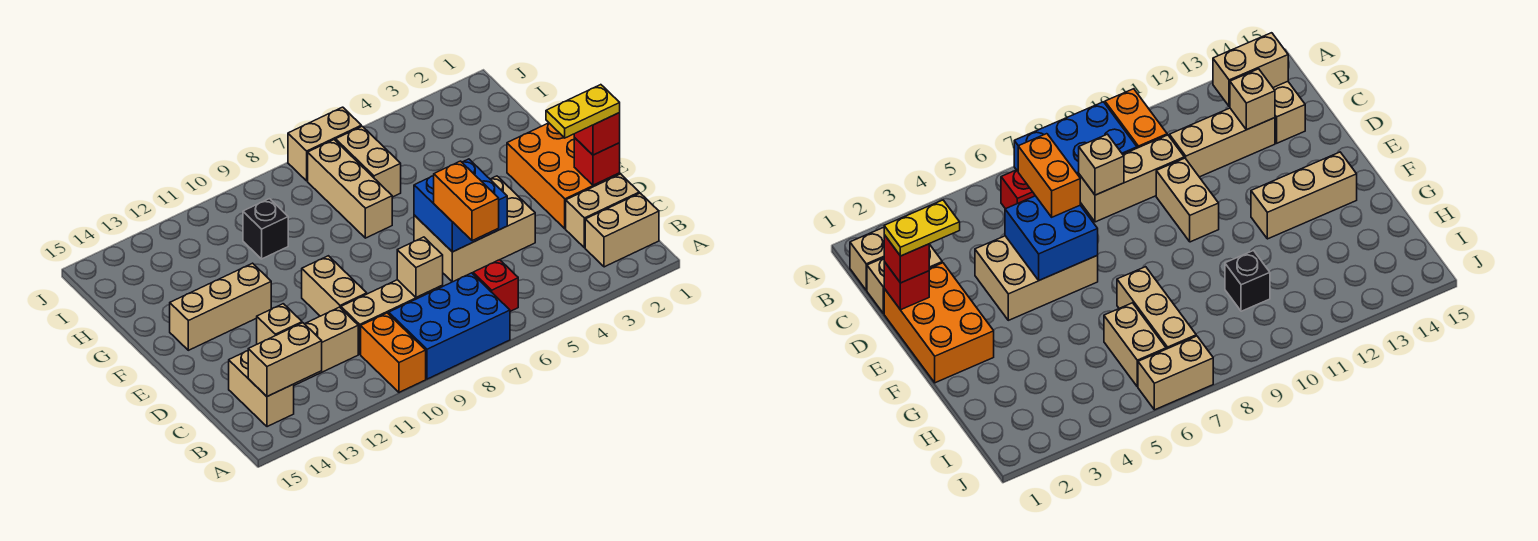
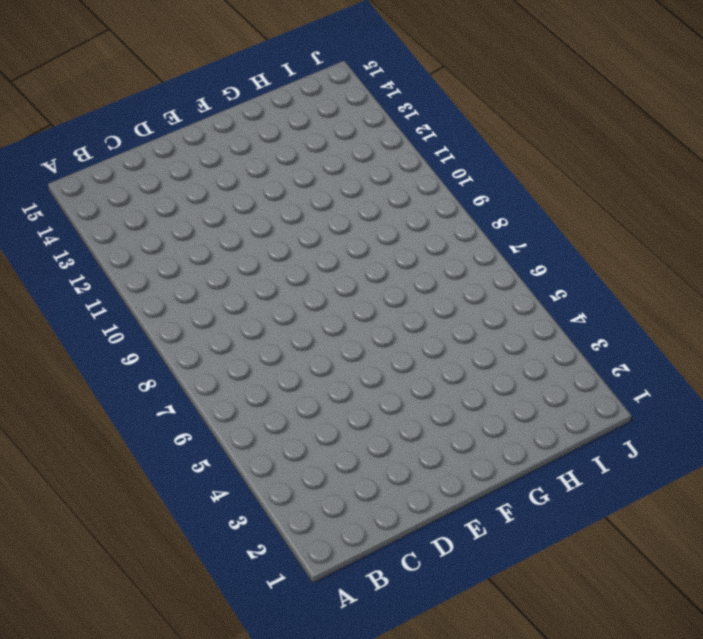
none -> blue brick A7:B9 level 1
none -> orange brick A10:B10 level 1
none -> tan brick B1:B2 level 1

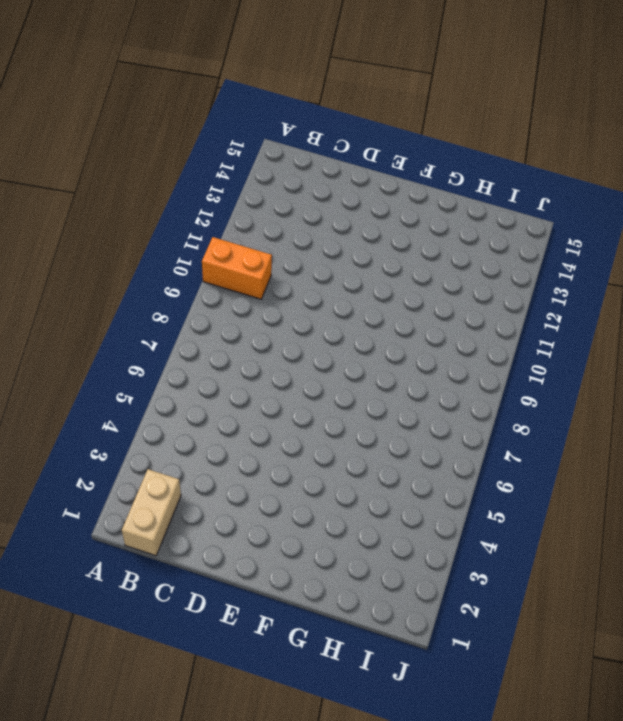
none -> blue brick A7:B9 level 1
none -> red brick B6 level 1
none -> tan brick B14:C14 level 1

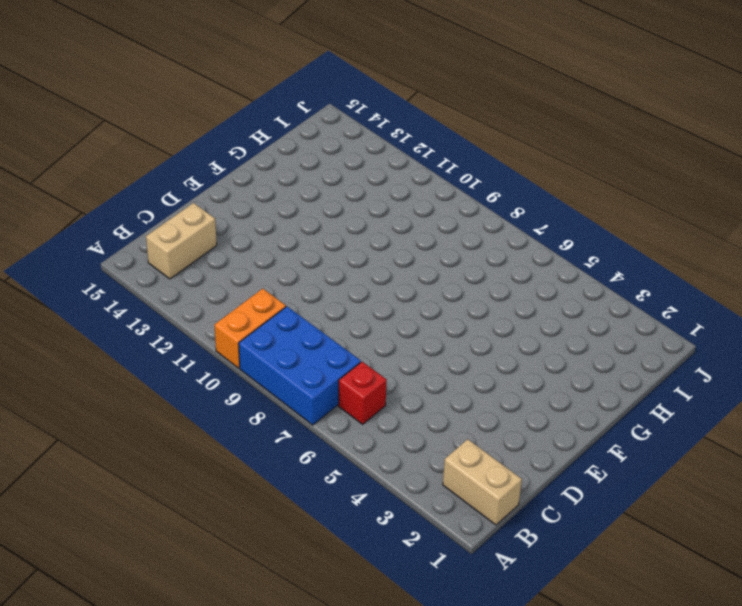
none -> tan brick C1:C2 level 1
none -> tan brick C8:C10 level 1
none -> tan brick C11:C13 level 1

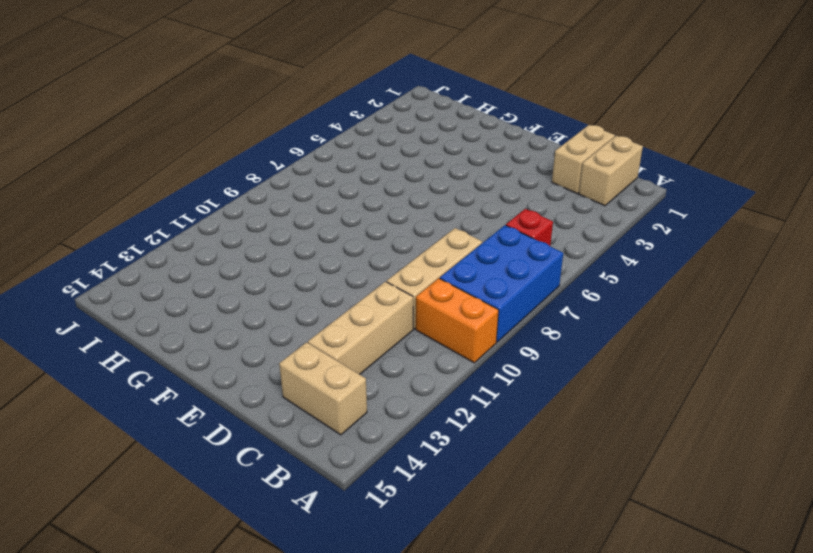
none -> orange brick D1:F2 level 1
none -> tan brick D4:E6 level 1
none -> tan brick D10:E10 level 1

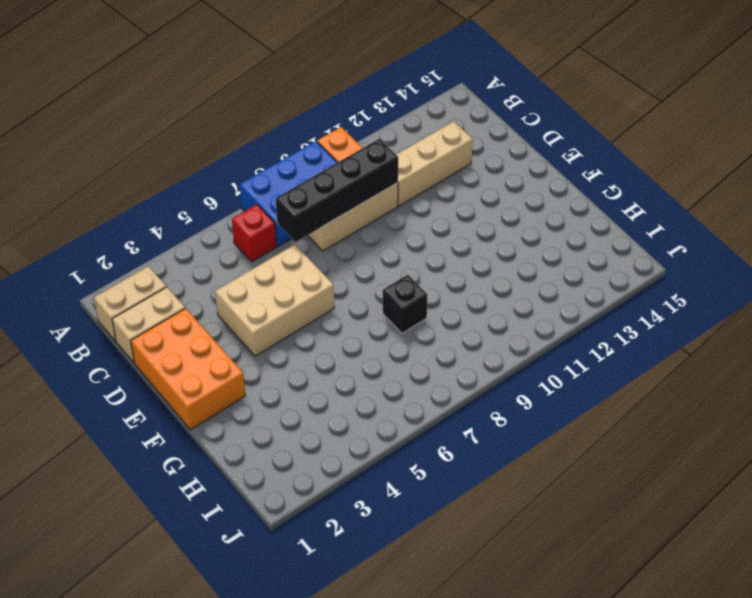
black brick C7:C10 level 2 -> tan brick C8 level 2
black brick G8 level 1 -> black brick H10 level 1
none -> tan brick B14:C14 level 1
none -> tan brick D10:E10 level 1
none -> tan brick F12:F14 level 1

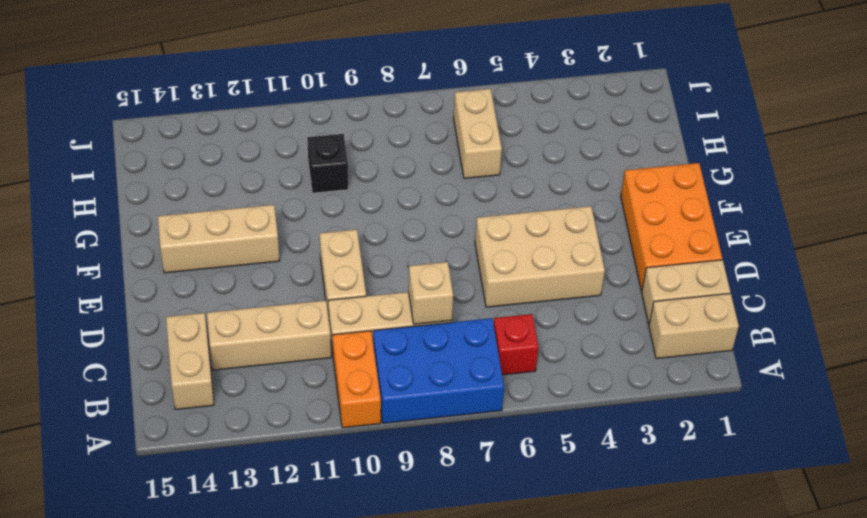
none -> tan brick G7:I7 level 1
none -> tan brick J6:J7 level 1
none -> tan brick B13:B14 level 2

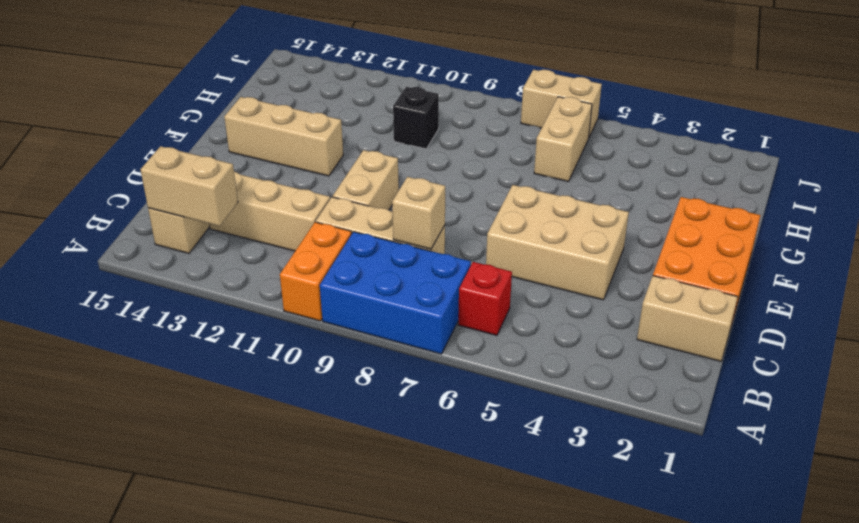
none -> tan brick B1:B2 level 1
none -> tan brick G7:I7 level 1
none -> tan brick C13 level 2

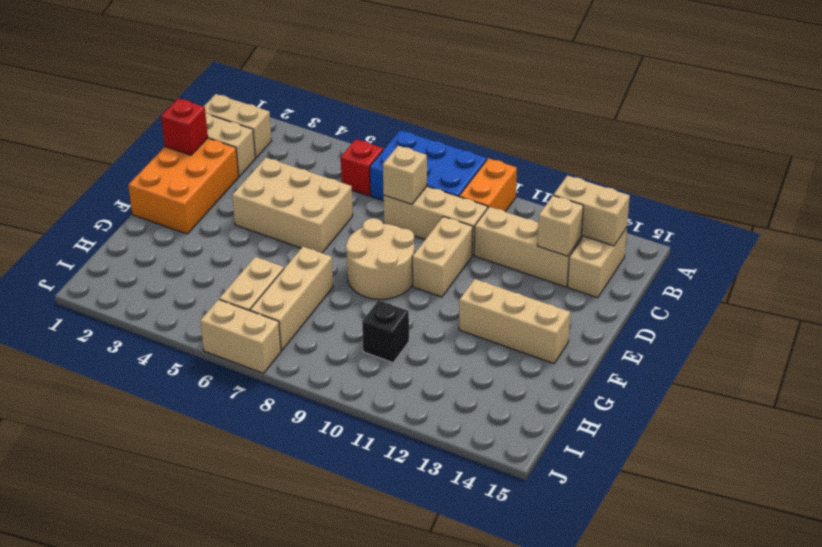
tan round brick E8:F9 level 1 -> none
none -> blue brick D5:E6 level 2
none -> orange brick C6:D6 level 3
none -> red brick D1 level 3

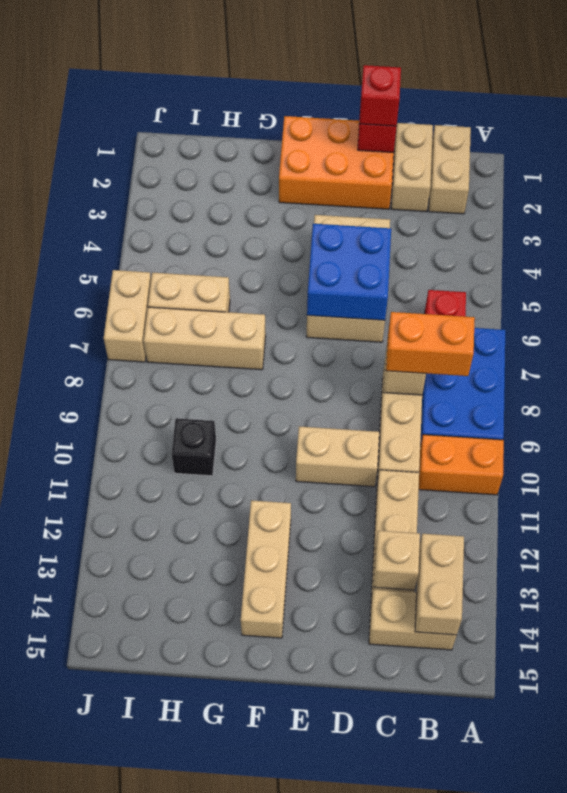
orange brick B8:C8 level 3 -> orange brick C6:D6 level 3
none -> yellow plate D1:D2 level 4

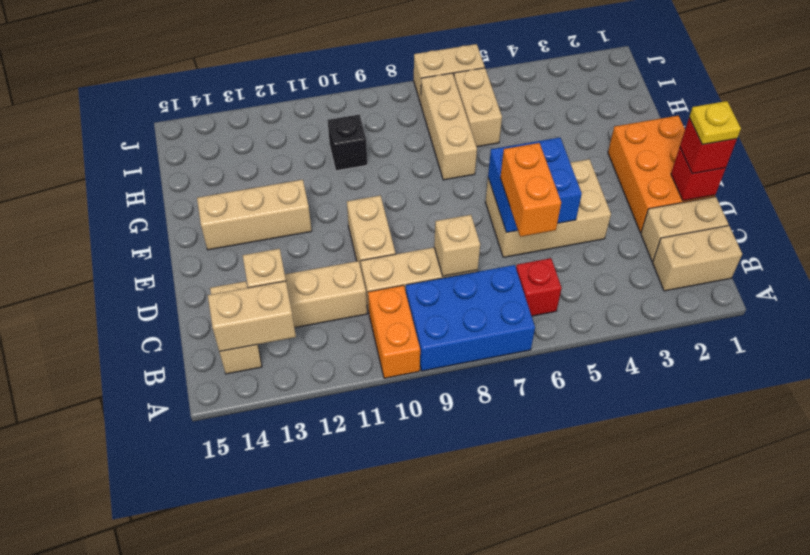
yellow plate D1 level 4 -> yellow plate D1:D2 level 4

